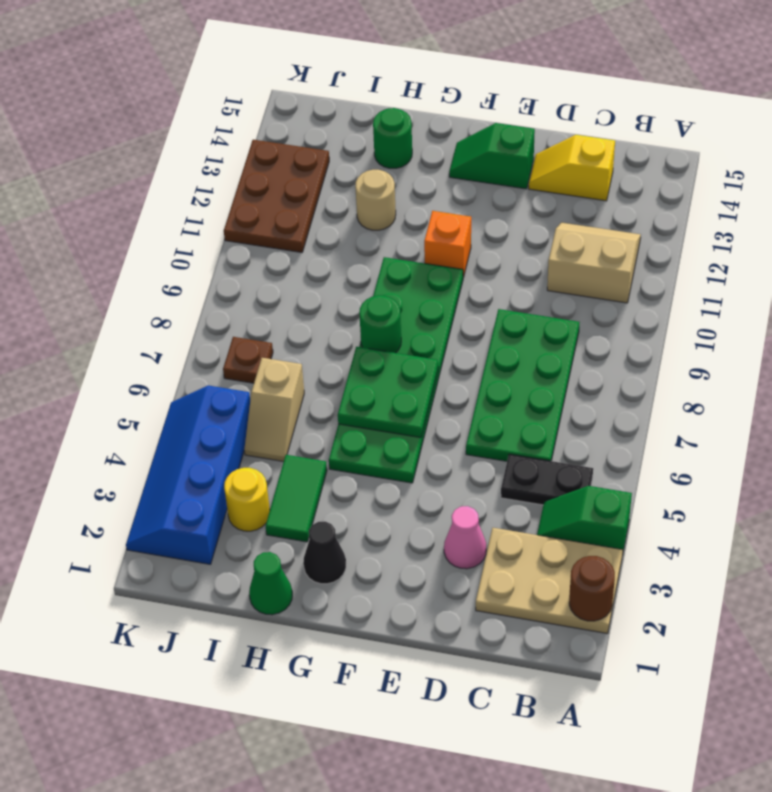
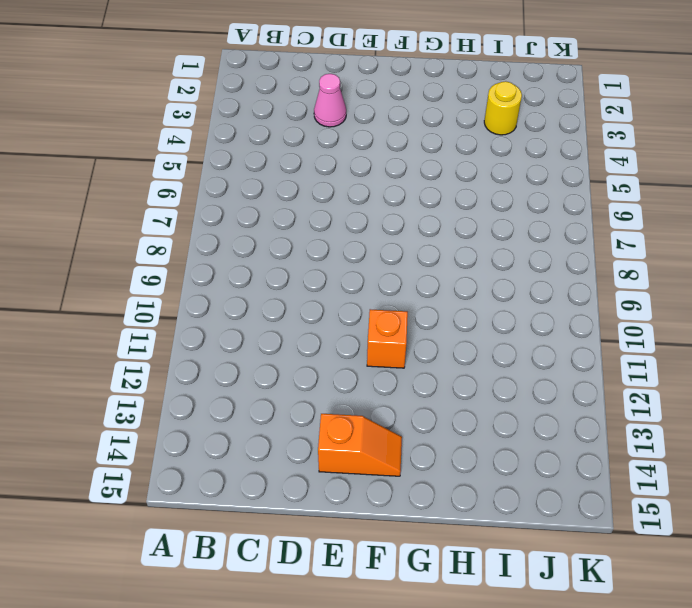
orange slope E14:F14 level 1 top E -> green slope E14:F14 level 1 top E
none -> tan plate A2:C3 level 1
none -> green slope A4:B4 level 1 top A
none -> black plate B5:C5 level 1

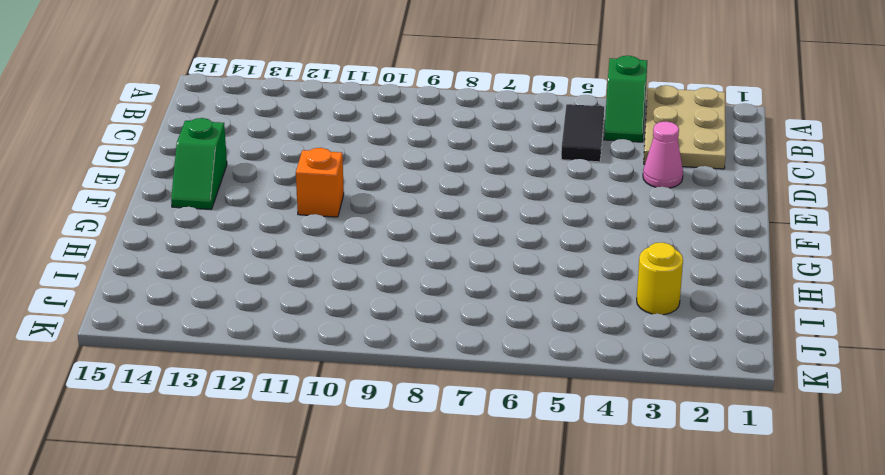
black tile B5:C5 level 1 -> black plate B5:C5 level 1
none -> tan slope B11:C12 level 1 top 11
none -> green plate C6:D9 level 1
none -> yellow slope C14:D14 level 1 top C

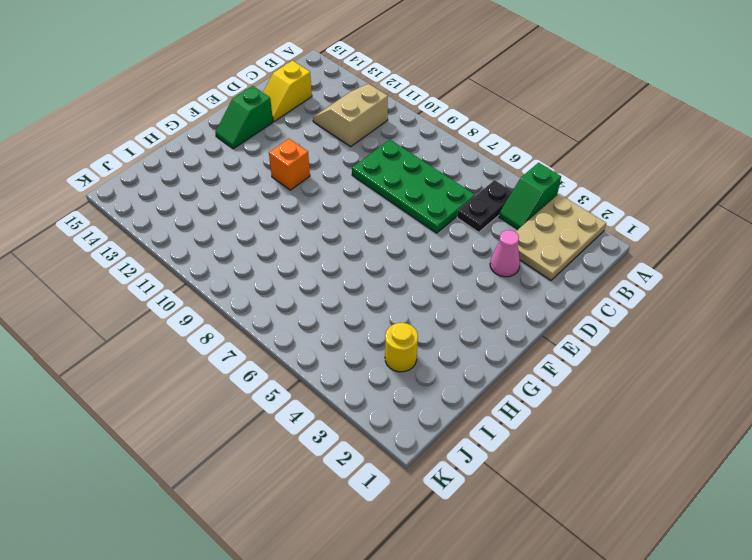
none -> green plate F5:G10 level 1
none -> black cone G2 level 1
none -> green cone H1 level 1

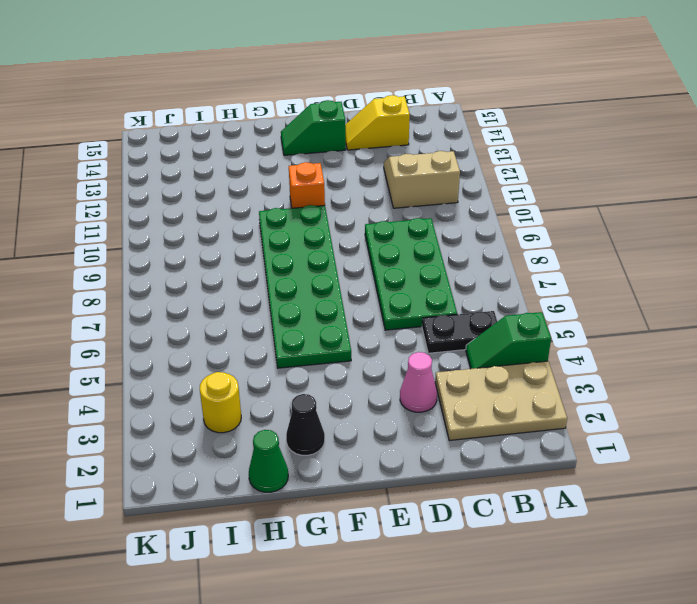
none -> green tile H3:H4 level 1
none -> tan round brick H12 level 1
none -> green round brick H14 level 1

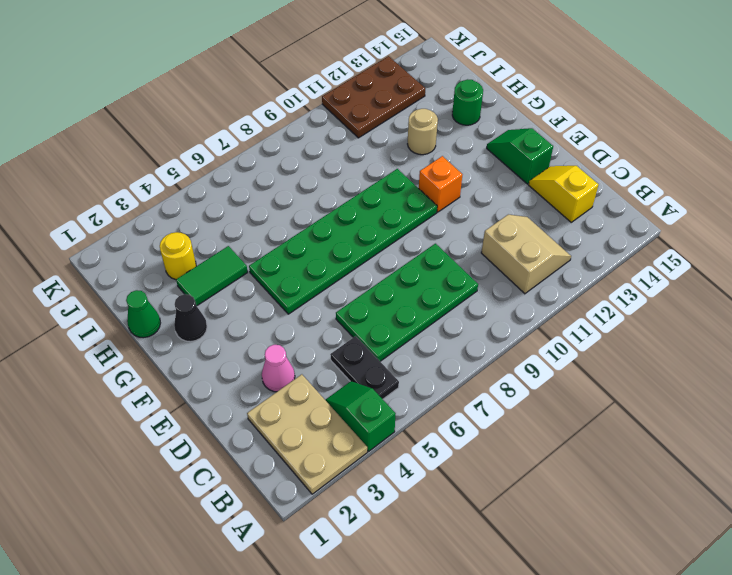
none -> tan slope I5:I6 level 1 top 6
none -> blue slope J2:K5 level 1 top J
none -> brown plate J7 level 1

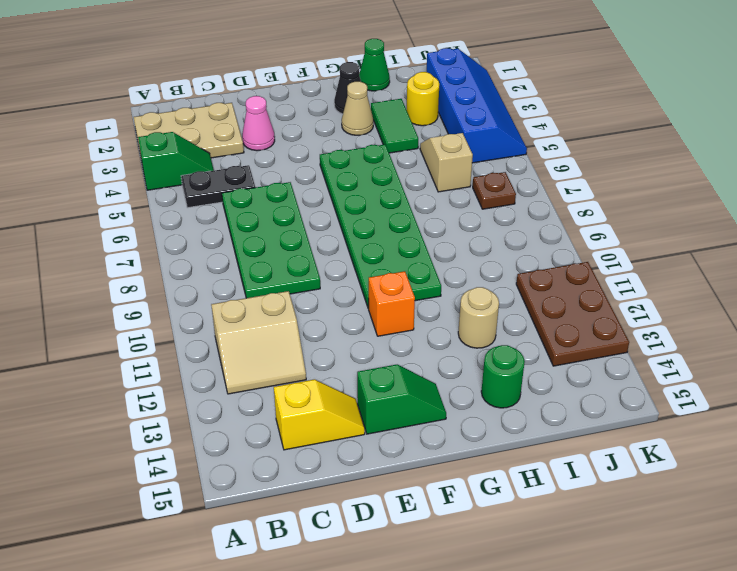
tan cone G3 level 1 -> none
none -> brown round brick A2 level 2
none -> green plate F6:G7 level 2
none -> green round brick G8 level 2

